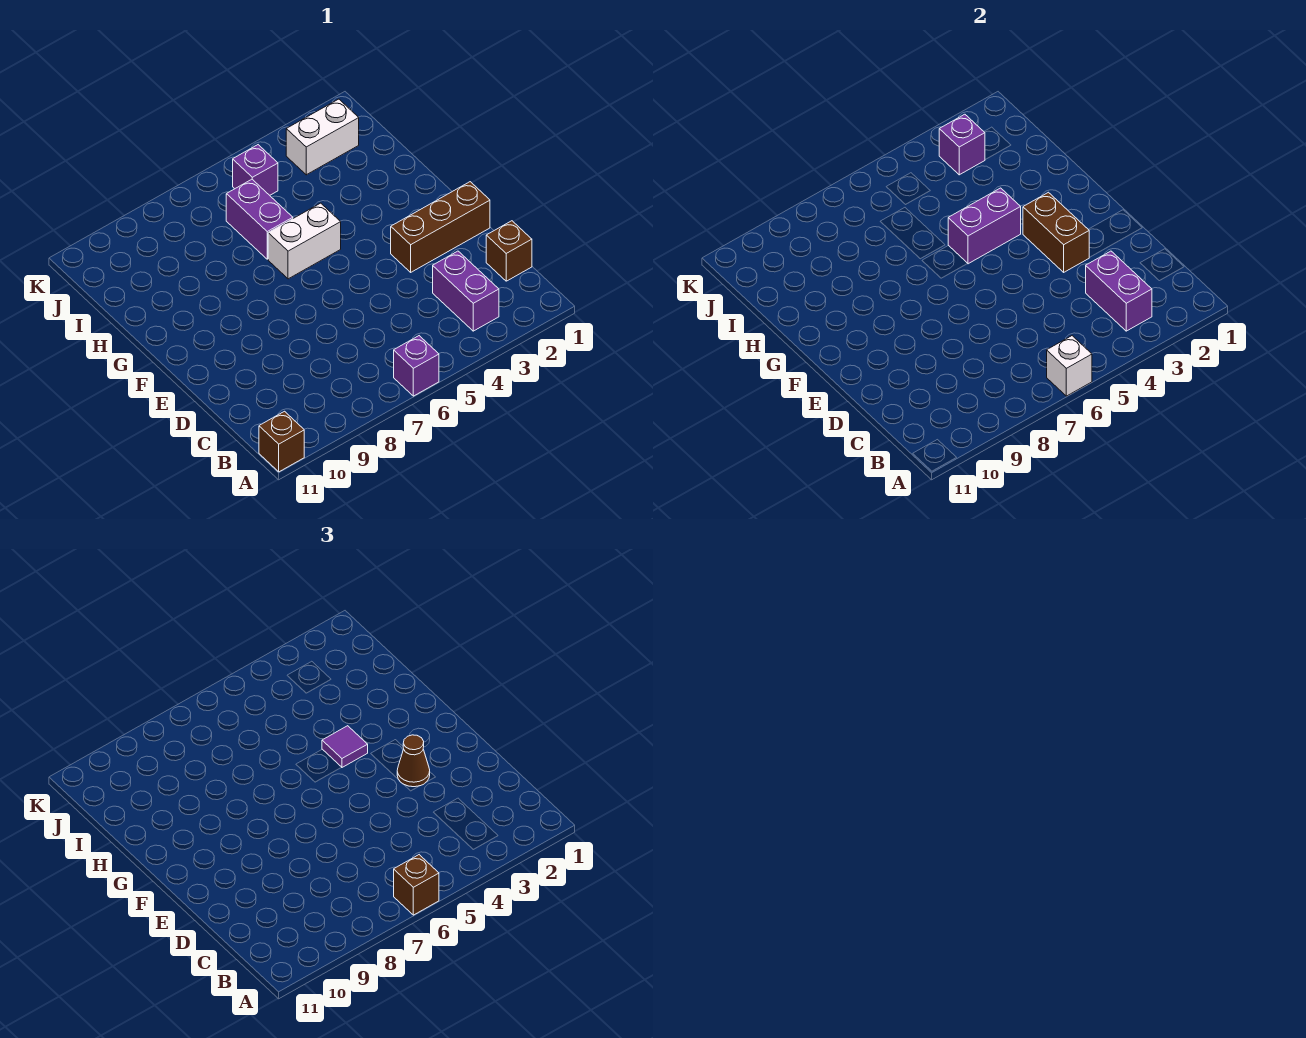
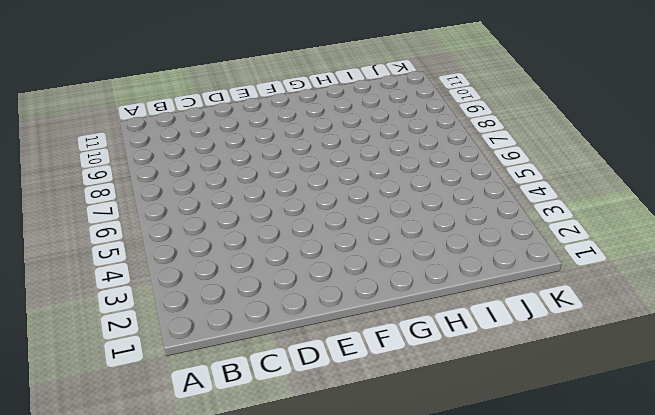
none -> purple brick A6 level 1
none -> brown brick A11 level 1
none -> purple brick B3:C3 level 1

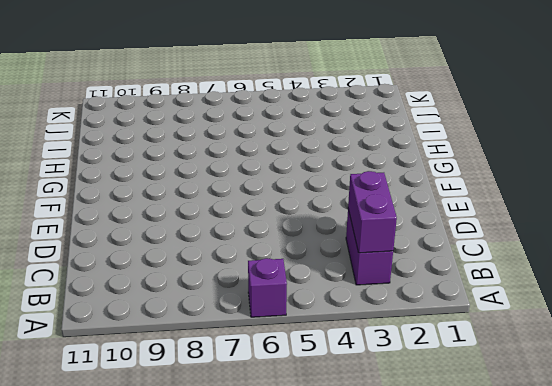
none -> brown brick A11 level 1
none -> brown brick C1 level 1
none -> brown brick E1:E3 level 1

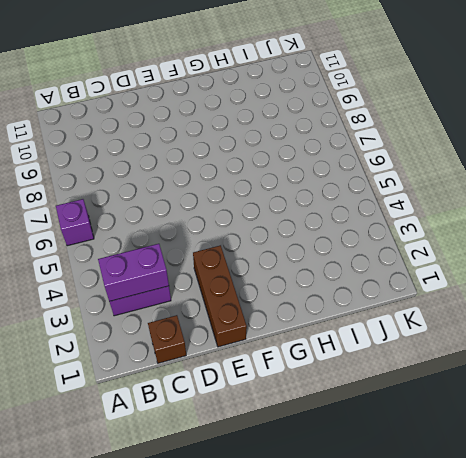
none -> brown brick A11 level 1
none -> white brick G5:G6 level 1
none -> purple brick H6:I6 level 1

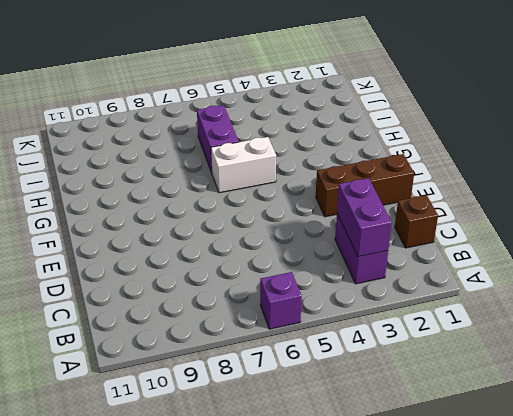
none -> brown brick A11 level 1
none -> white brick J2:J3 level 1
none -> purple brick J5 level 1

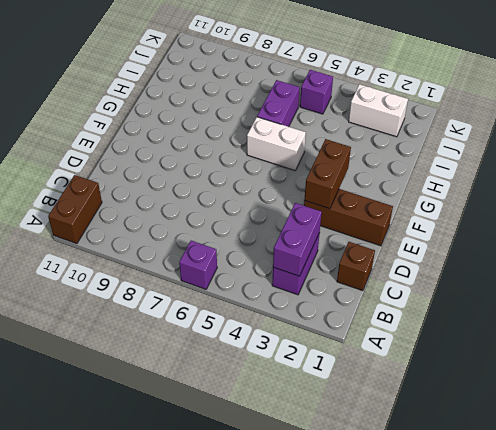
brown brick A11:B11 level 1 -> brown brick A11 level 1
none -> white brick A6 level 2
none -> purple brick G4:G5 level 2
none -> purple brick J3 level 2

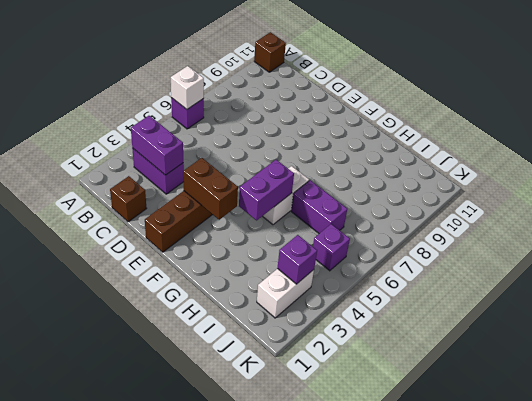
none -> brown brick A6 level 3
none -> brown cone E3 level 3
none -> purple tile G4 level 3

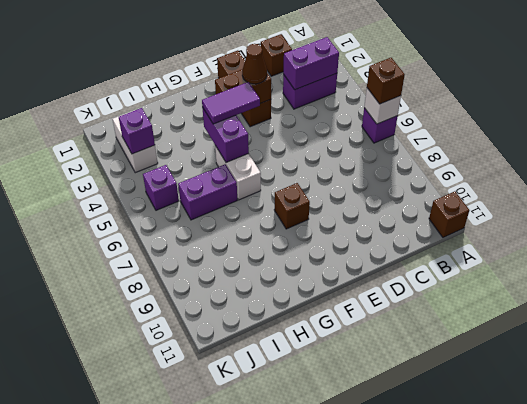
purple tile F4:G4 level 3 -> purple tile G4 level 3
brown brick F8 level 1 -> none

